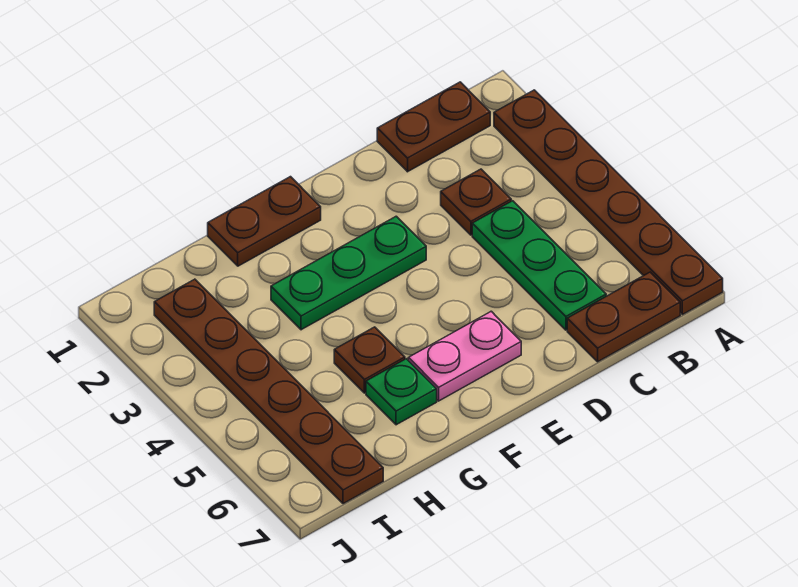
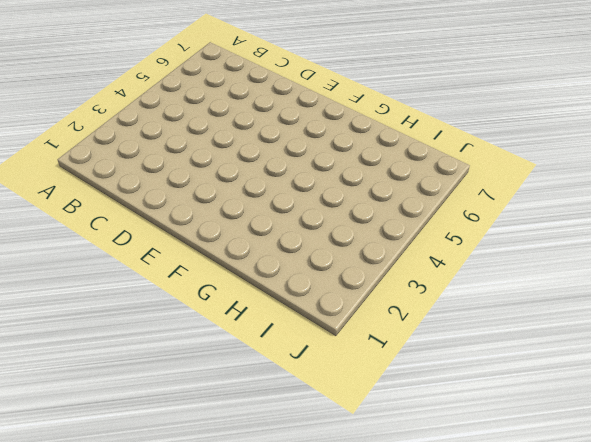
none -> brown plate A2:A7 level 1
none -> brown plate B1:C1 level 1

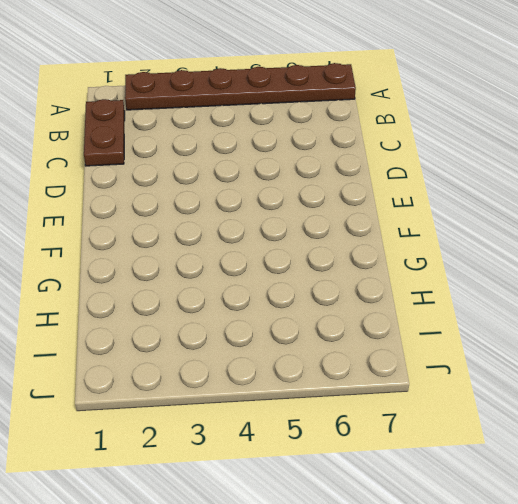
none -> brown plate B7:C7 level 1
none -> brown plate C3 level 1

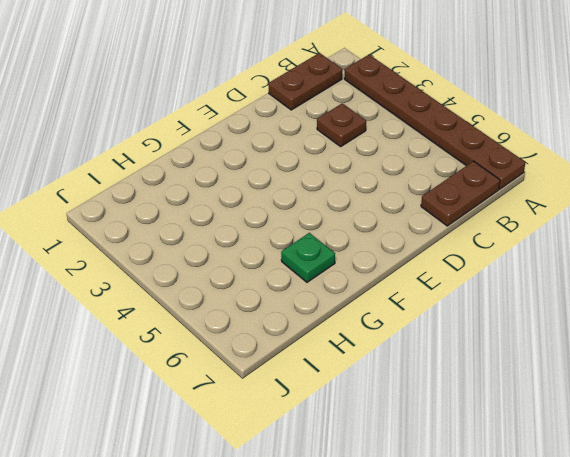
none -> green plate C4:C6 level 1
none -> green plate E3:G3 level 1

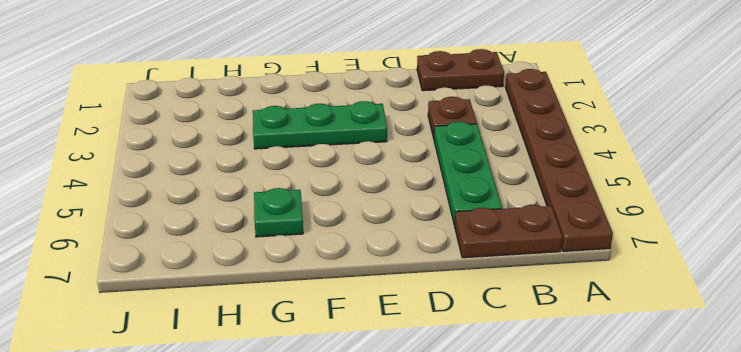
none -> pink plate E6:F6 level 1
none -> brown plate F1:G1 level 1

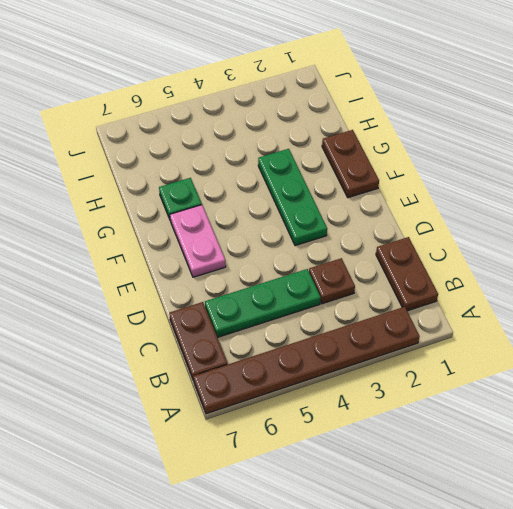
none -> brown plate G5 level 1
none -> brown plate I2:I7 level 1

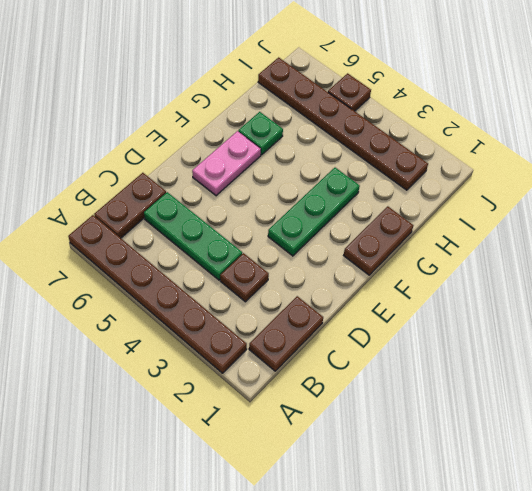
brown plate J5 level 1 -> brown plate G5 level 1

